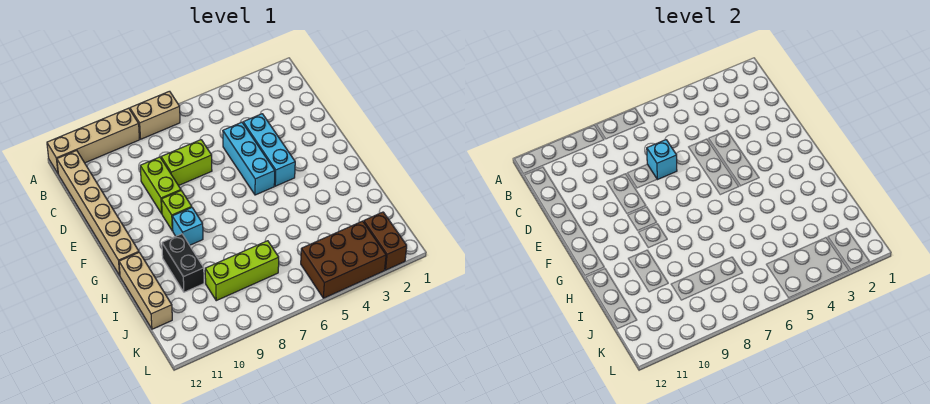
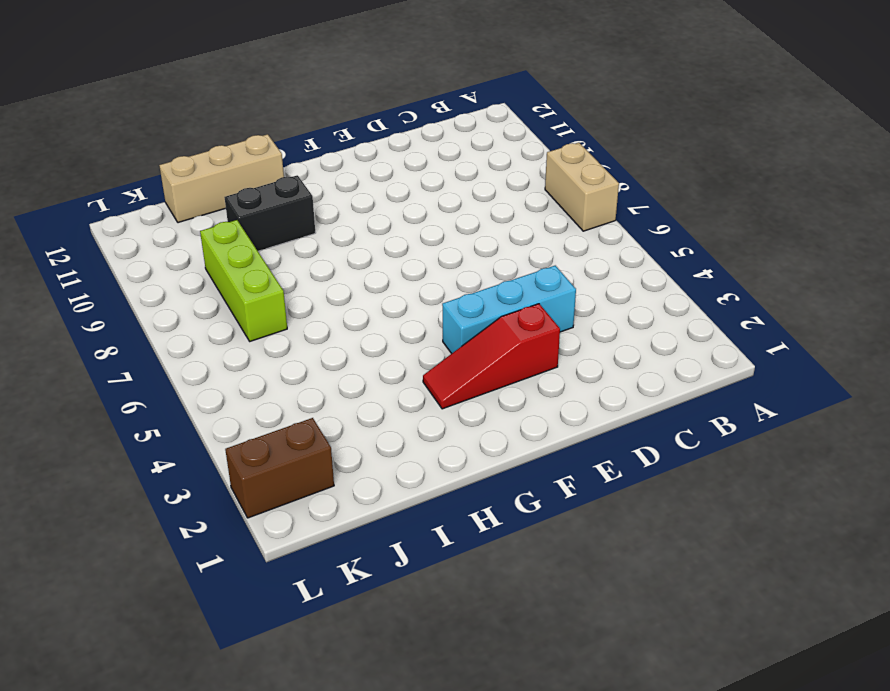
red slope E3:G3 level 1 top E -> none
none -> tan brick A9:A12 level 1
none -> tan brick B12:G12 level 1
none -> cyan brick D5:F5 level 1

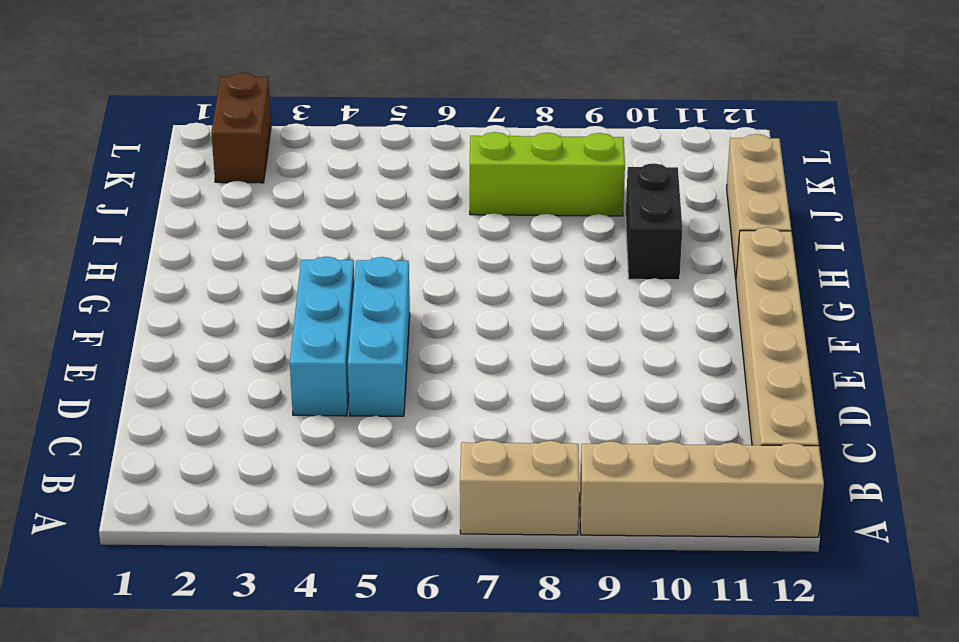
none -> lime brick D7:D8 level 1
none -> lime brick D9:E9 level 1
none -> lime brick F9 level 1

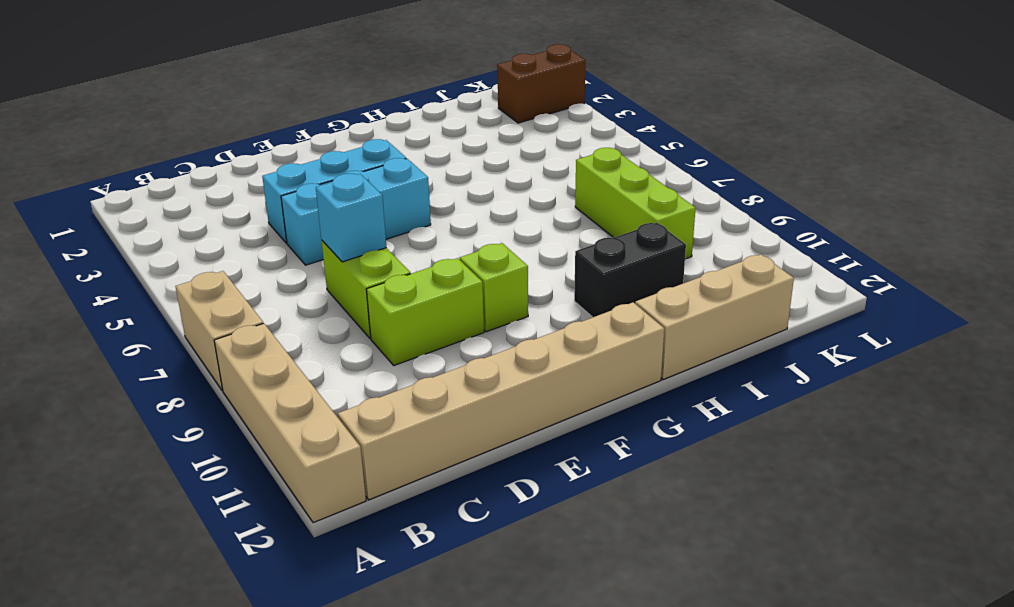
none -> cyan brick G9 level 1
none -> brown brick K3:L5 level 1

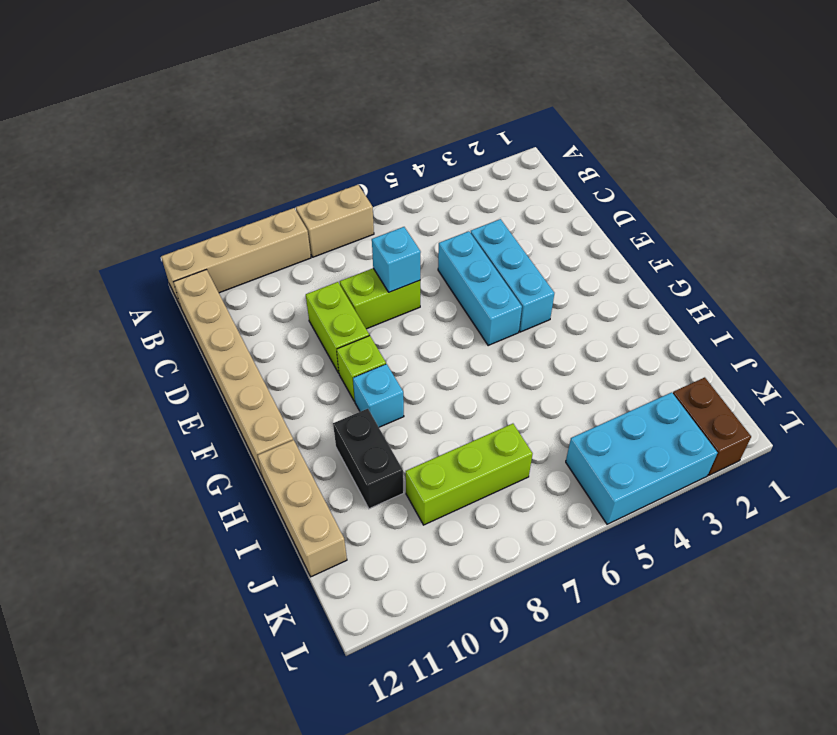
cyan brick K3:L5 level 1 -> brown brick K3:L5 level 1

